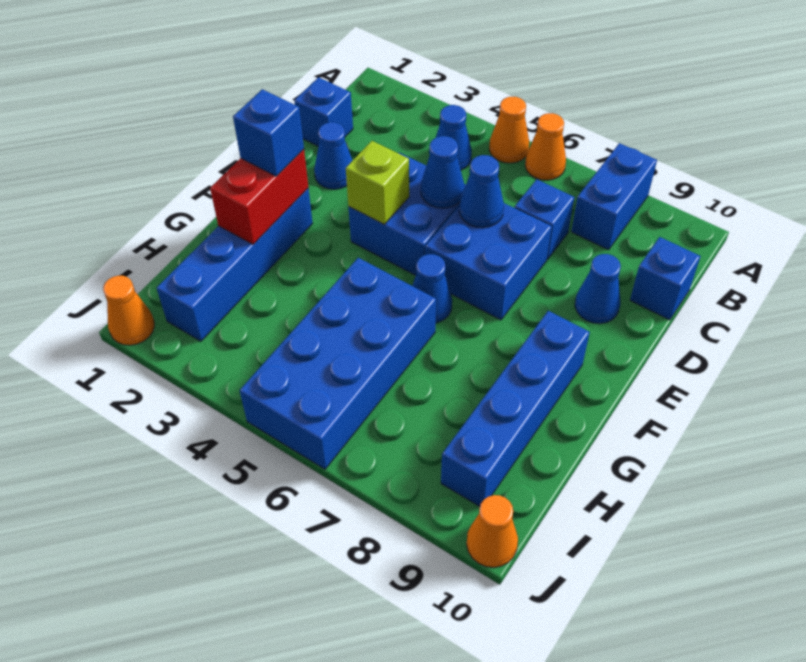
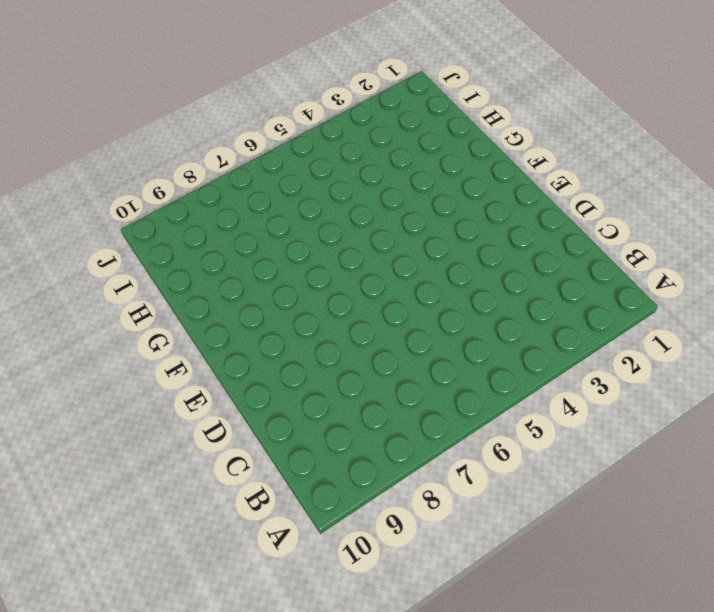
none -> orange cone A5 level 1
none -> orange cone A6 level 1
none -> blue brick A8:B8 level 1

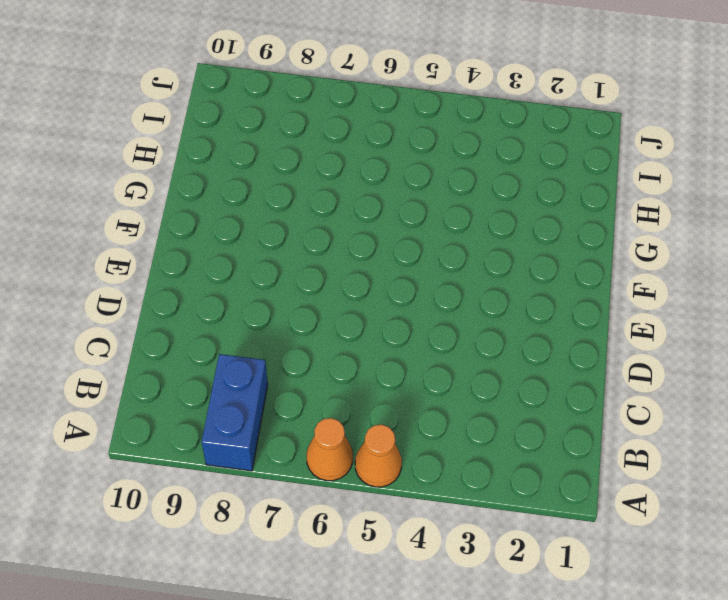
none -> blue cone B4 level 1
none -> blue brick C1 level 1
none -> blue brick C7 level 1

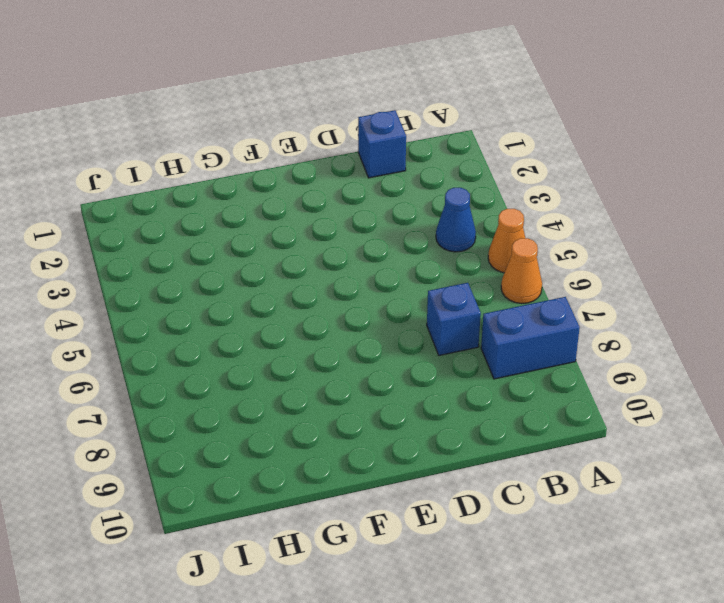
none -> blue brick C10 level 1
none -> blue cone D2 level 1
none -> blue brick D4:E5 level 1

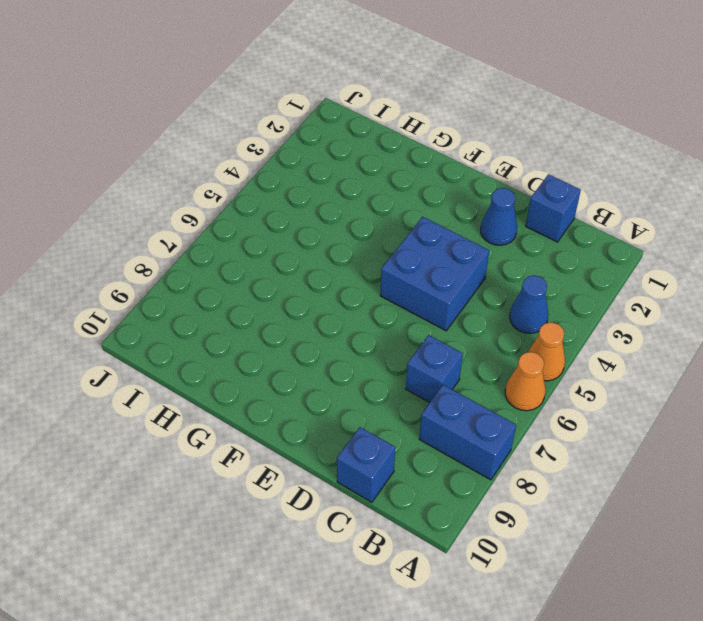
none -> blue brick D6:E7 level 1
none -> blue cone D9 level 1
none -> blue brick F2:I2 level 1

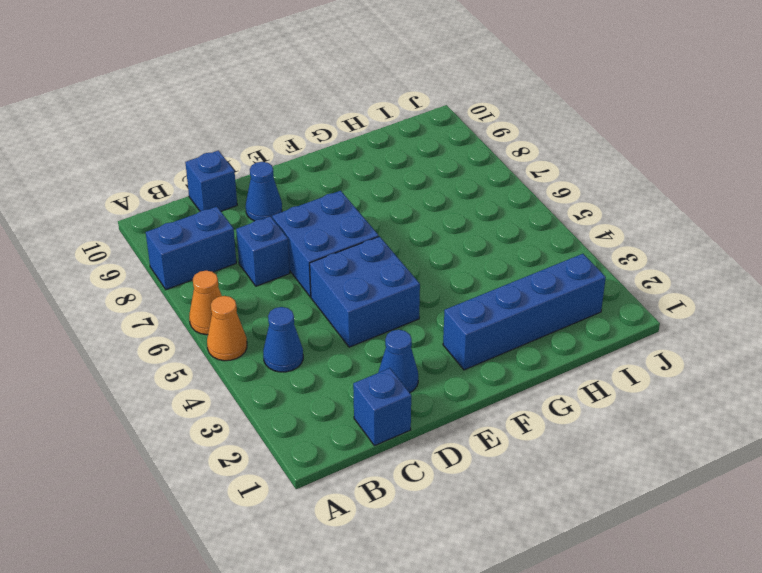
none -> blue cone F6 level 1
none -> blue brick F9:I9 level 1
none -> blue brick G5:J6 level 1

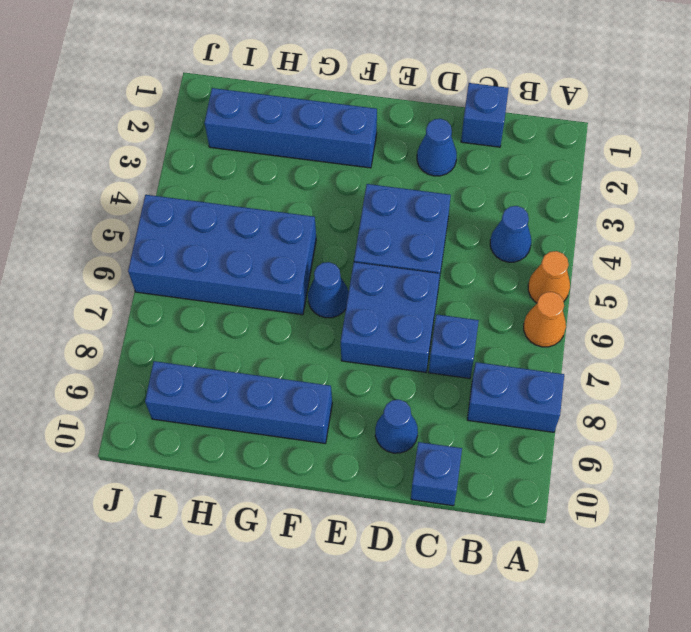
none -> orange cone J1 level 1
none -> orange cone J10 level 1
none -> blue cone D5 level 2

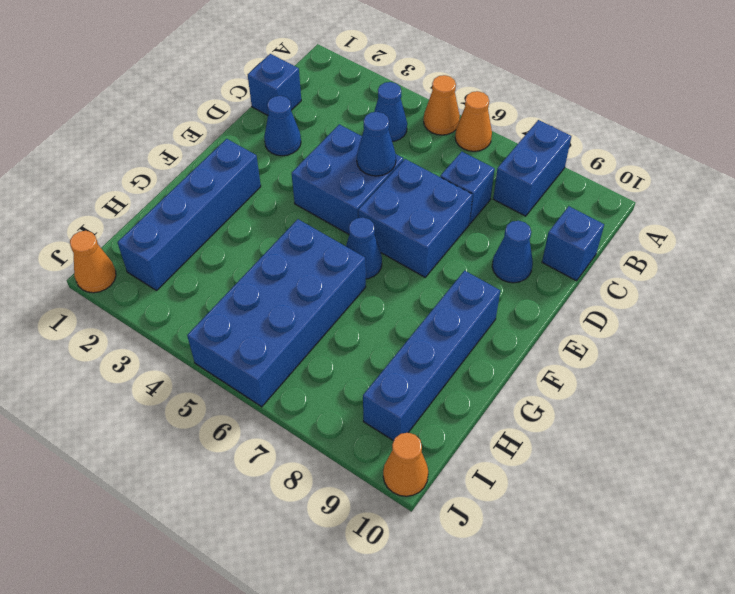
none -> blue cone D6 level 2
none -> lime brick E4 level 2
none -> red brick F2:G2 level 2

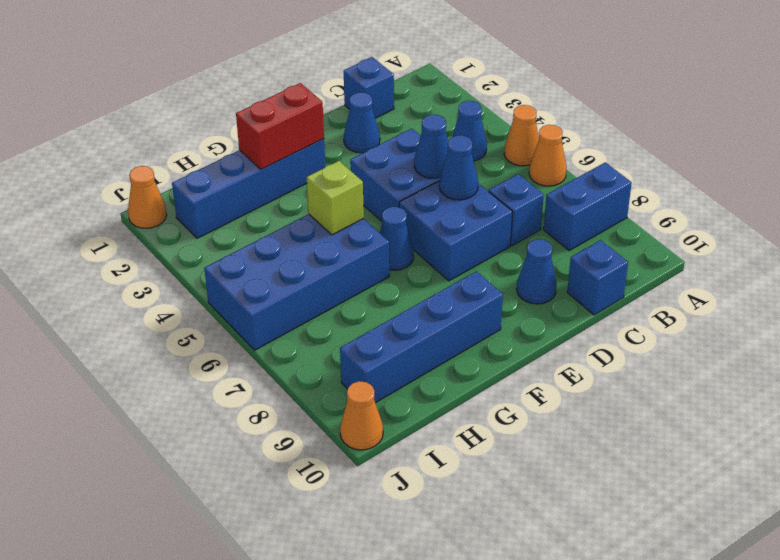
lime brick G5 level 2 -> lime brick E4 level 2
none -> blue brick F2 level 3

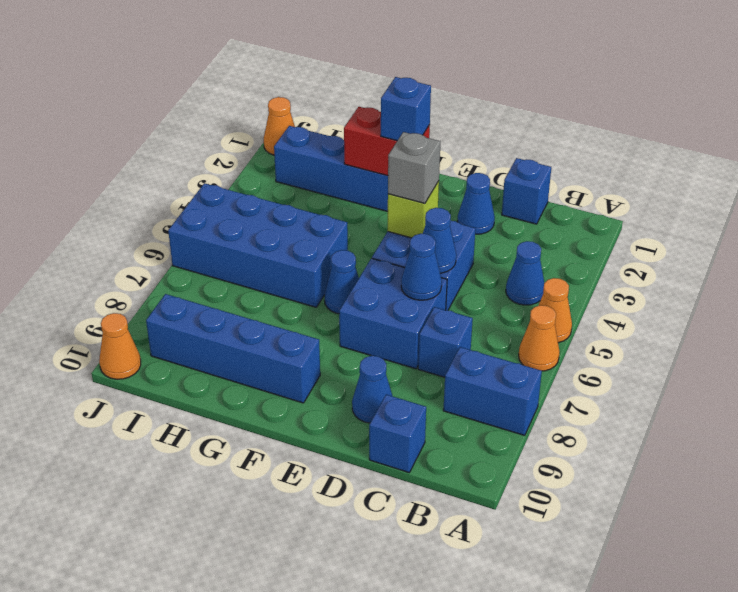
grey brick E4 level 3 -> none

